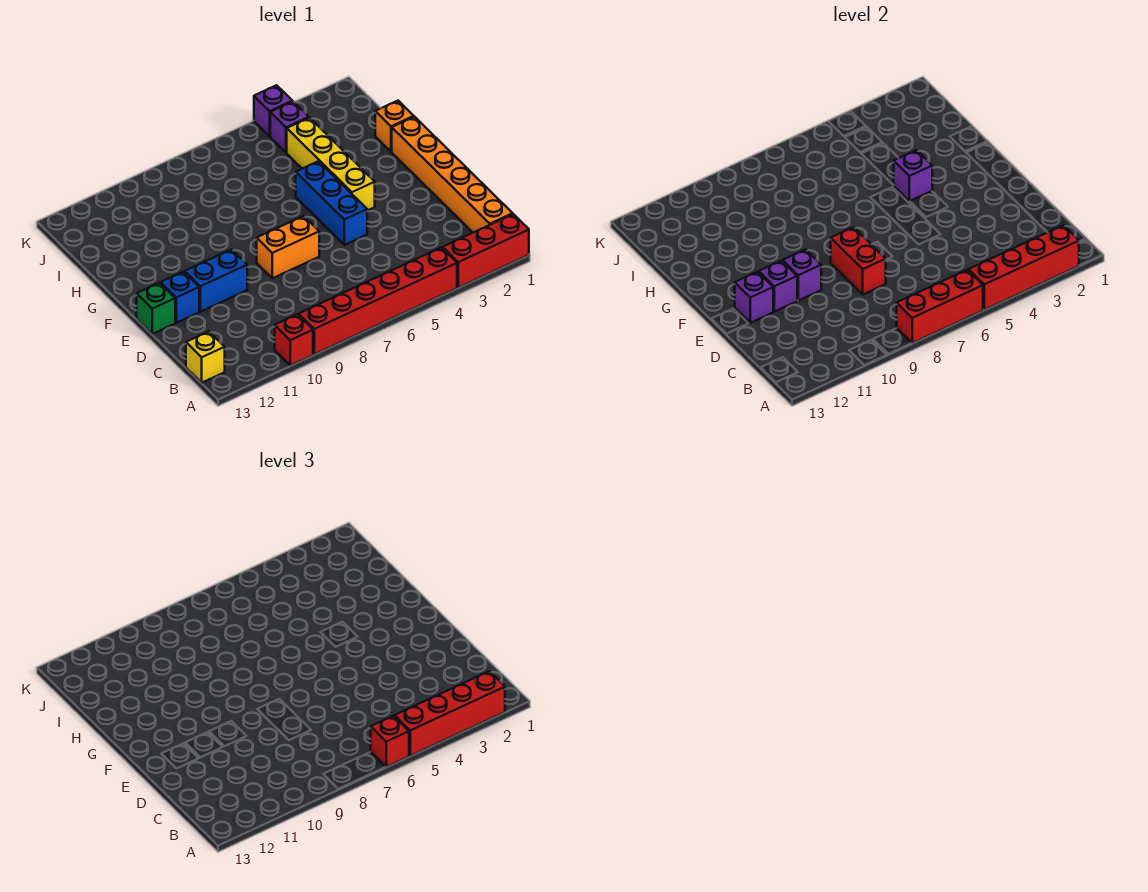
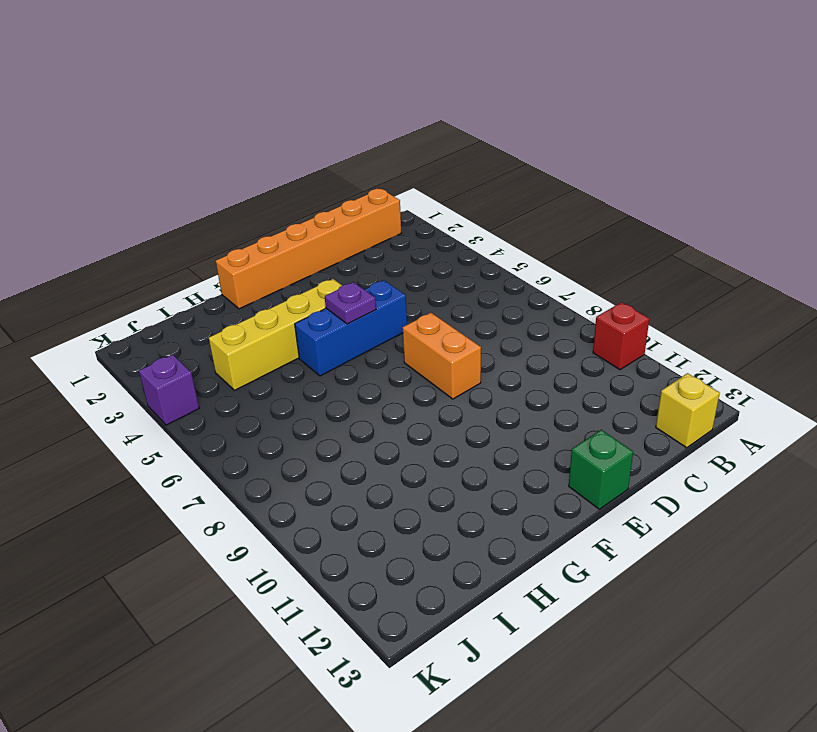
purple plate F5 level 2 -> none
none -> red brick A1:A3 level 1
none -> red brick A4:A9 level 1
none -> blue brick E10:E11 level 1

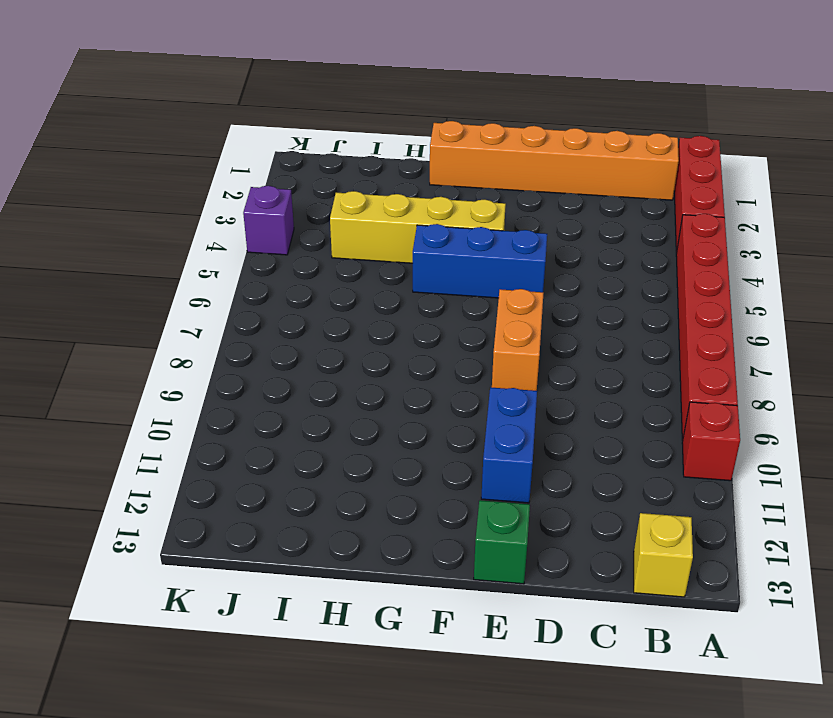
none -> blue brick E12 level 1
none -> orange brick H1 level 1
none -> purple brick J4 level 1

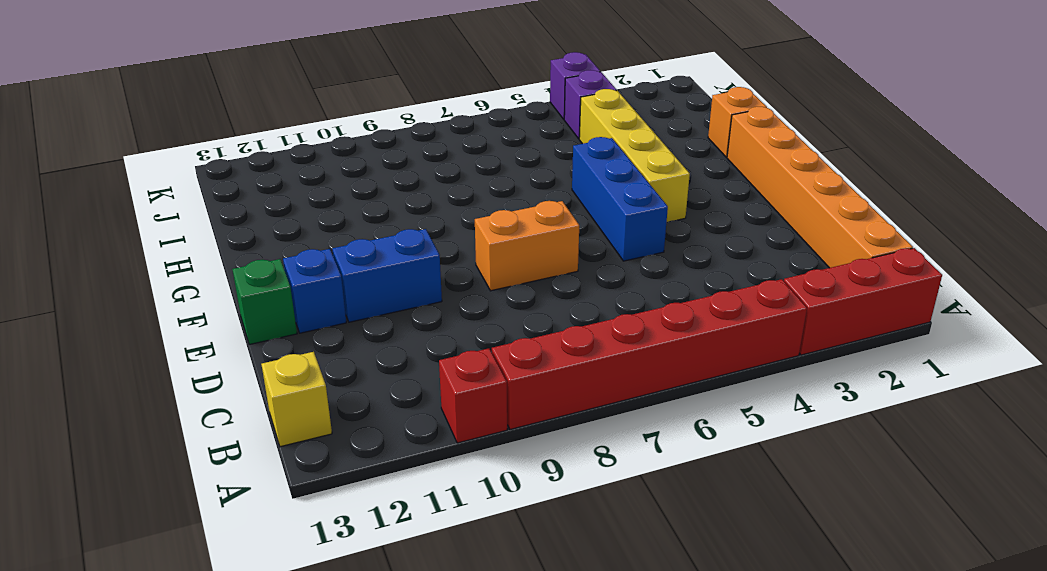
none -> red brick A2:A5 level 2
none -> red brick A6:A8 level 2
none -> red brick D8:E8 level 2

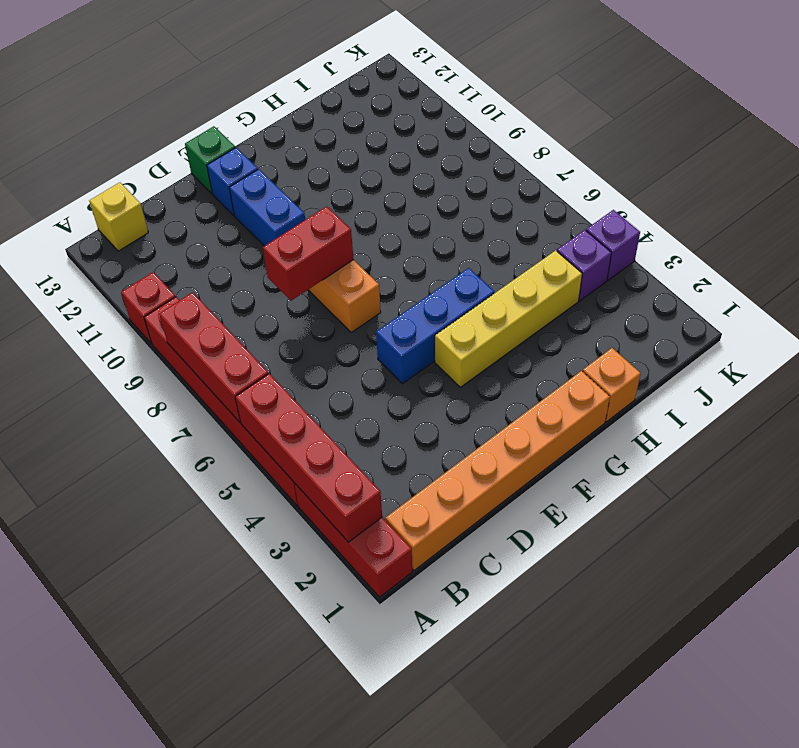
none -> purple brick E10 level 2
none -> purple brick E11 level 2
none -> purple brick E12 level 2

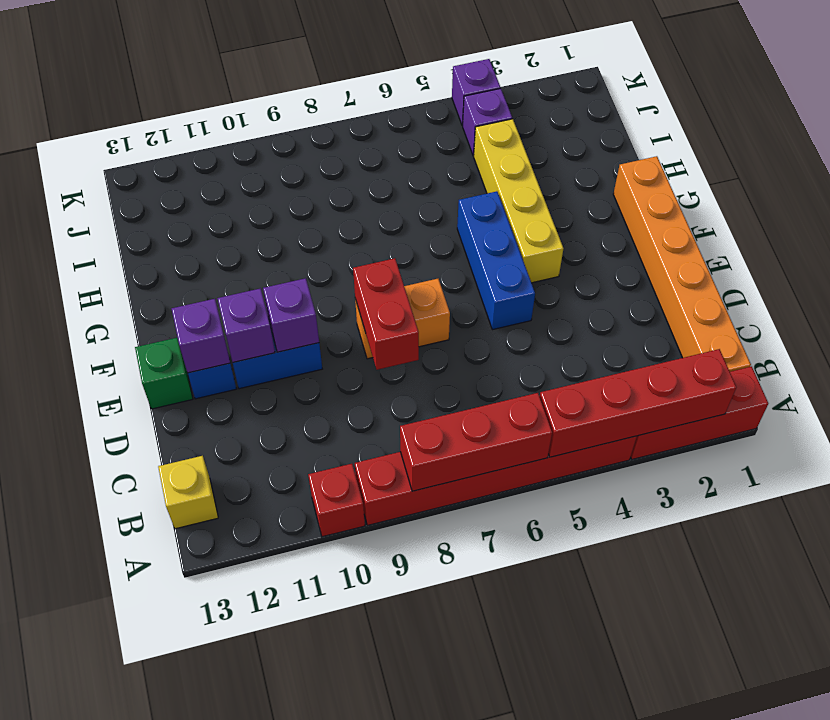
none -> orange brick H1 level 1
none -> purple brick G4 level 2
none -> red brick A2:A5 level 3

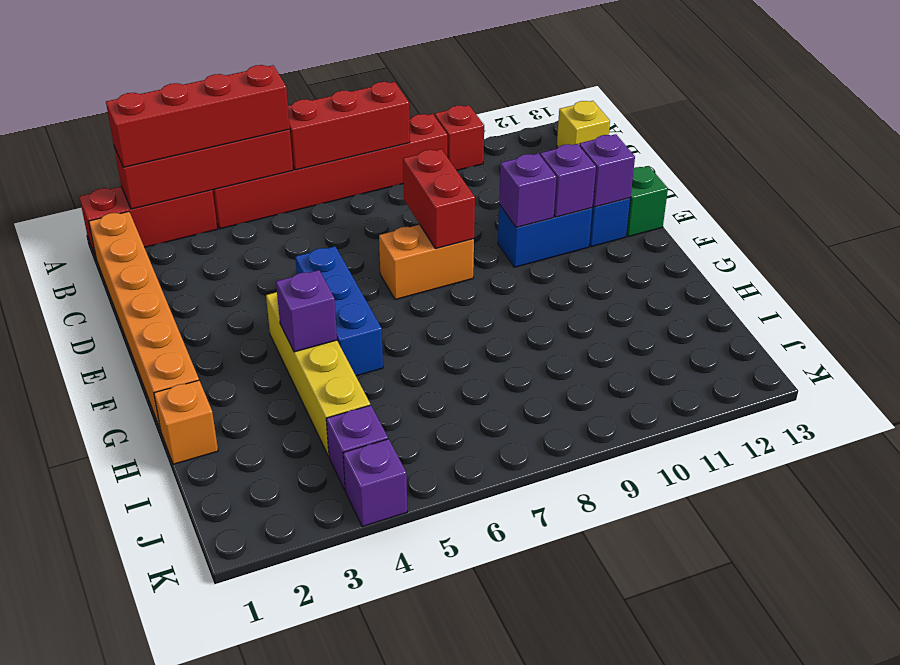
none -> red brick A6 level 3

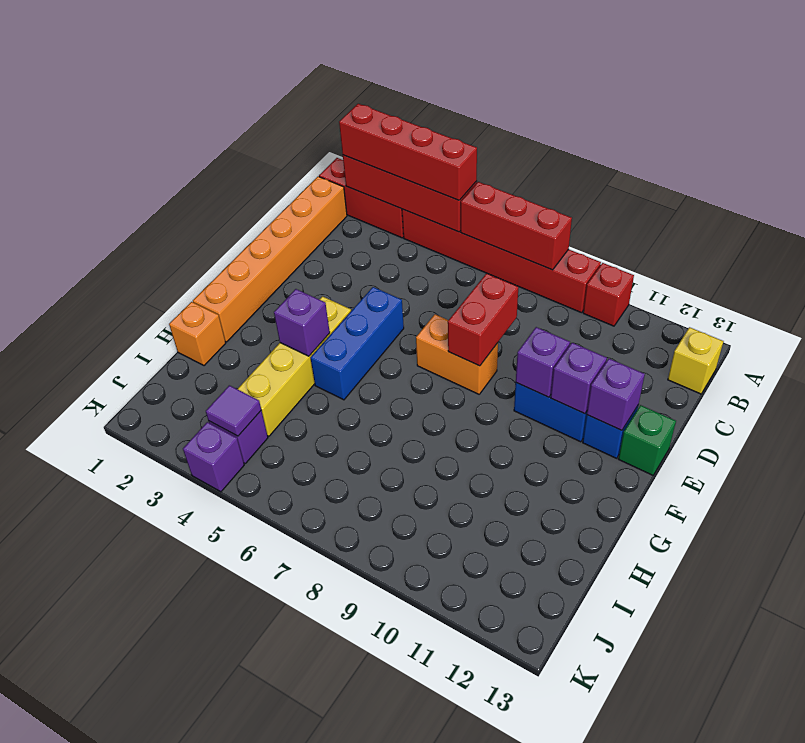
purple tile J4 level 2 -> none
none -> red brick A6 level 3

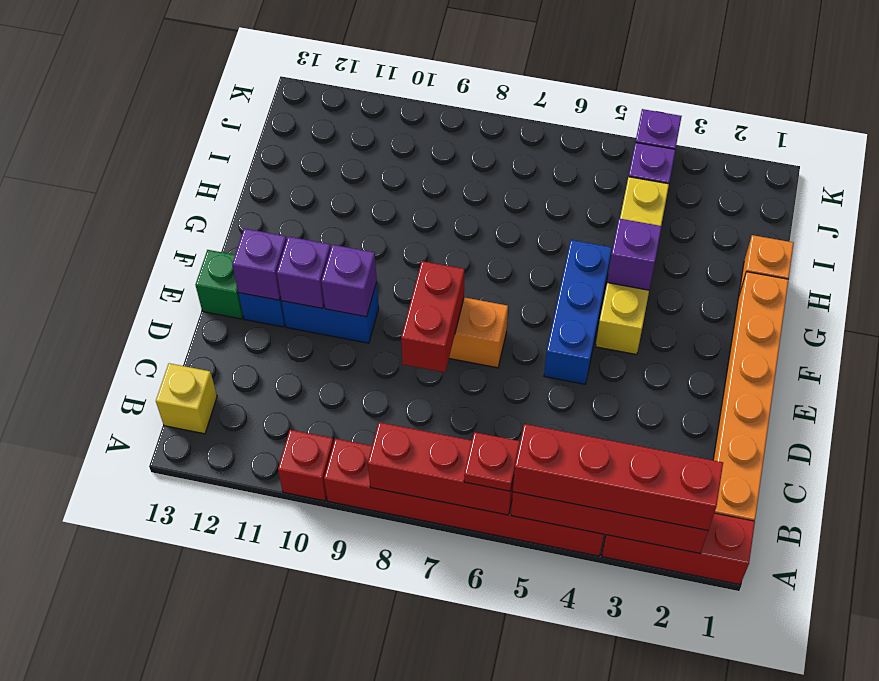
red plate A6 level 3 -> red brick A6 level 3

